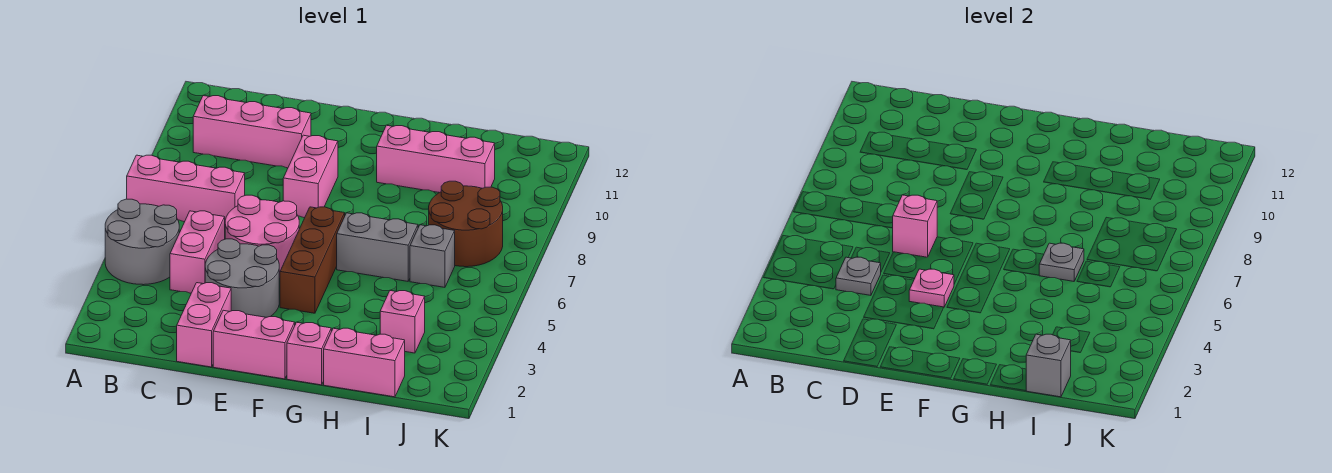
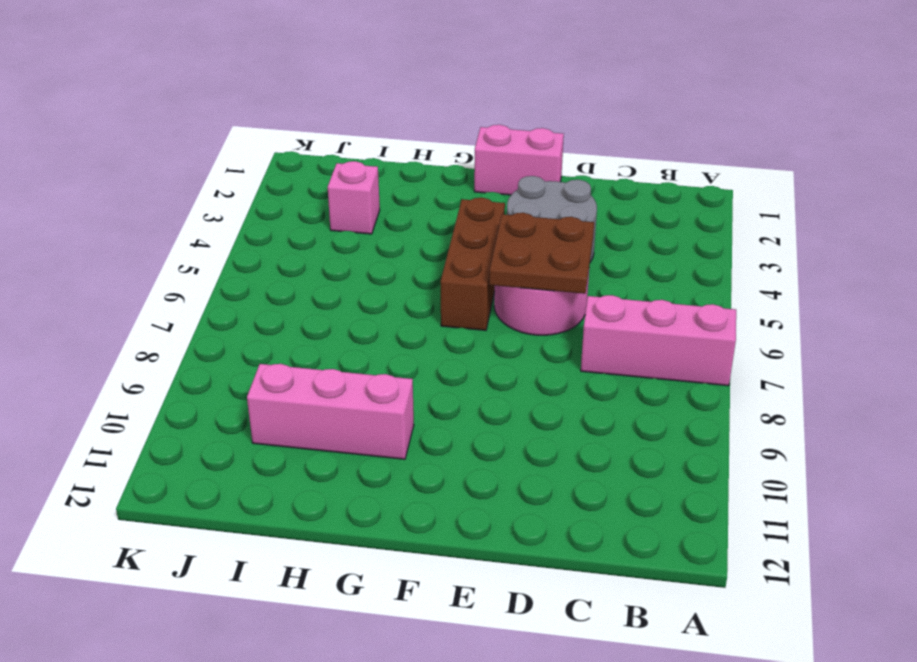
brown plate D5:E6 level 2 -> pink brick D6 level 2
none -> grey round brick A4:B5 level 1
none -> pink brick B10:D10 level 1
none -> pink brick C4:C5 level 1

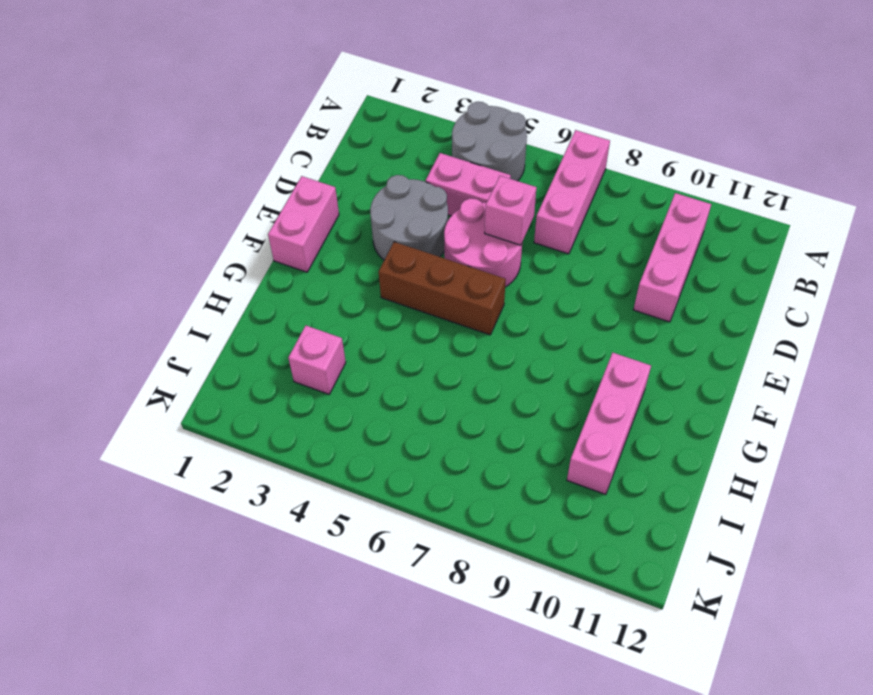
none -> pink brick D1:D2 level 1
none -> pink brick E8:E9 level 1
none -> pink brick G1 level 1

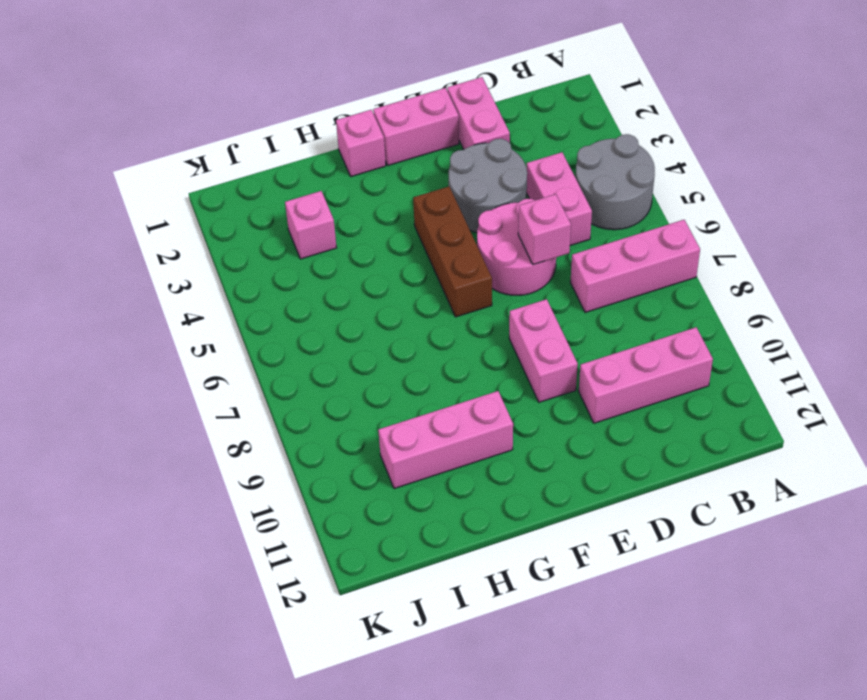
none -> grey brick G6:H6 level 1
none -> pink brick H1:I1 level 1
none -> grey brick I6 level 1

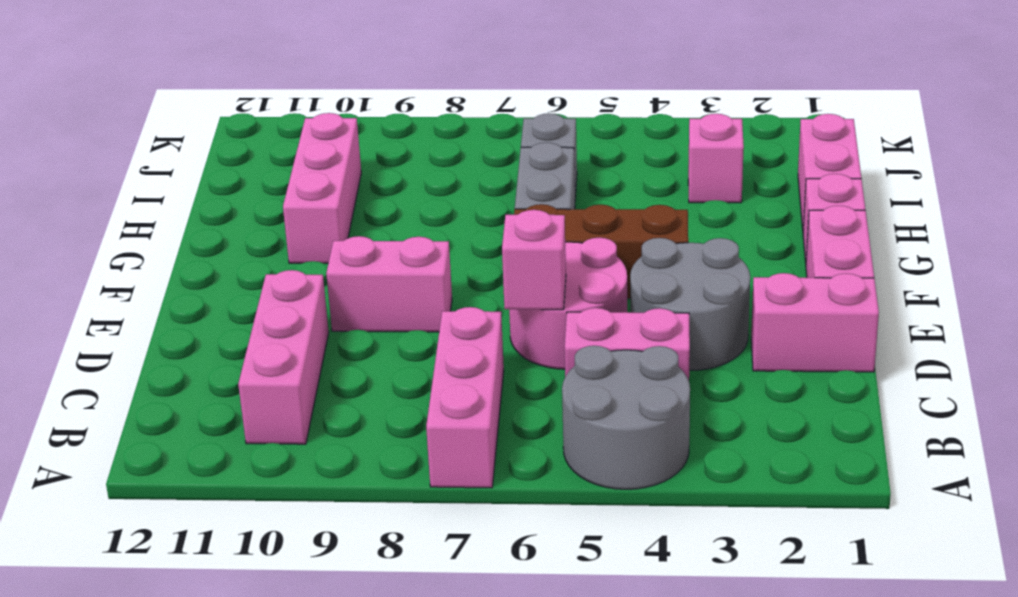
none -> brown round brick I7:J8 level 1
none -> grey plate C4 level 2
none -> pink plate E4 level 2

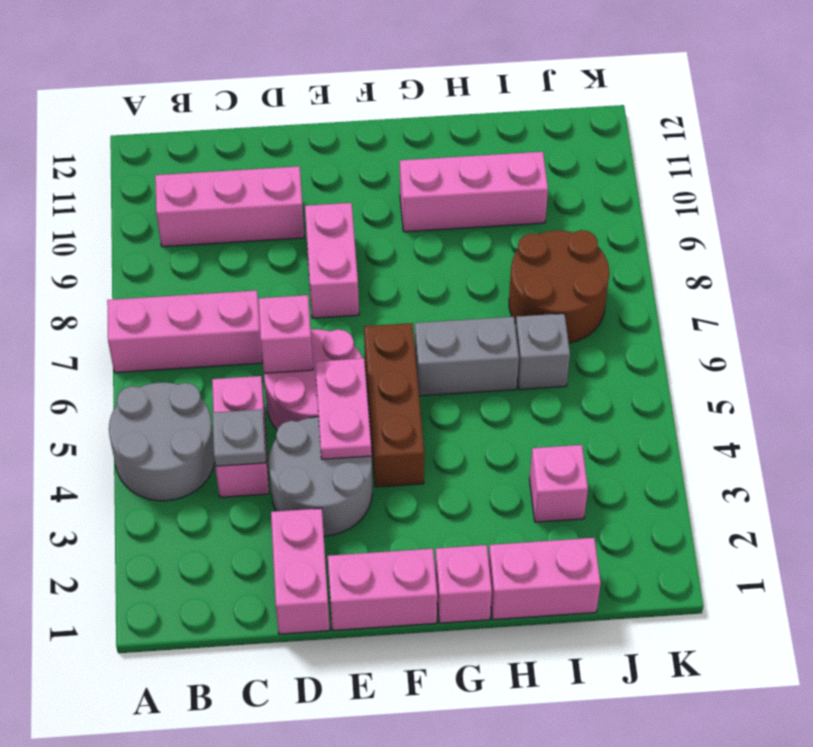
pink plate E4:E5 level 2 -> pink plate E4 level 2
none -> grey plate H6 level 2
none -> grey brick I1 level 2

